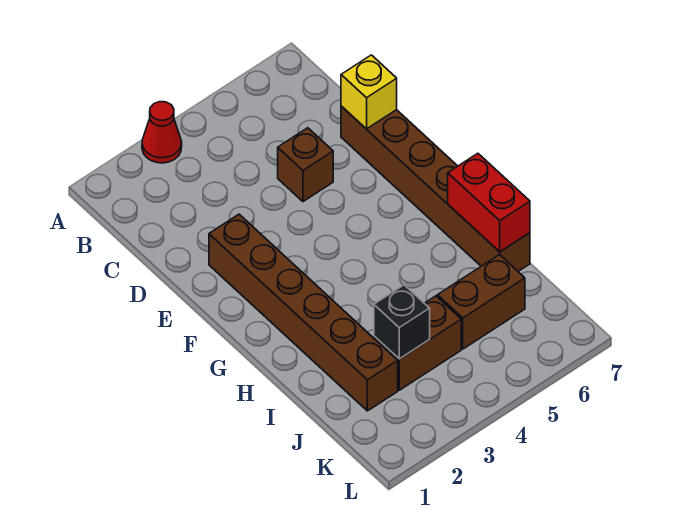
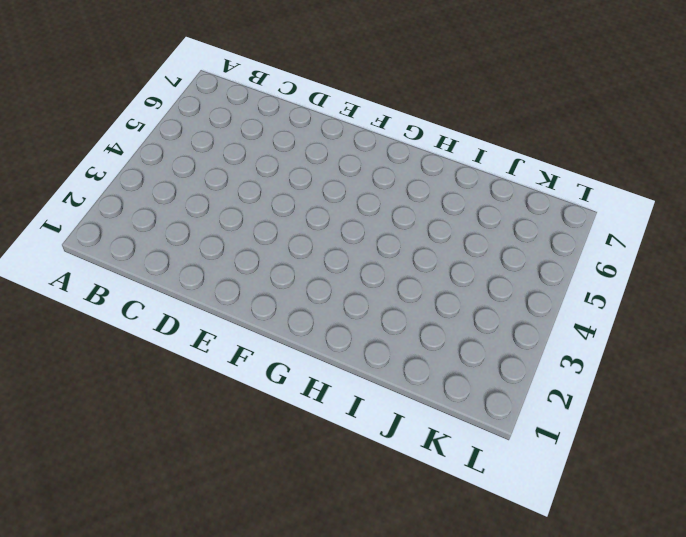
none -> red cone A3 level 1
none -> brown brick D5 level 1

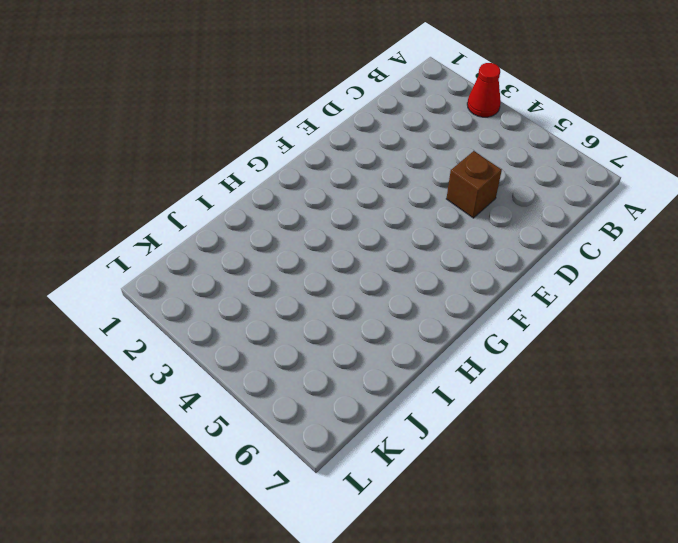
none -> brown brick D7:I7 level 1
none -> brown brick E2:J2 level 1

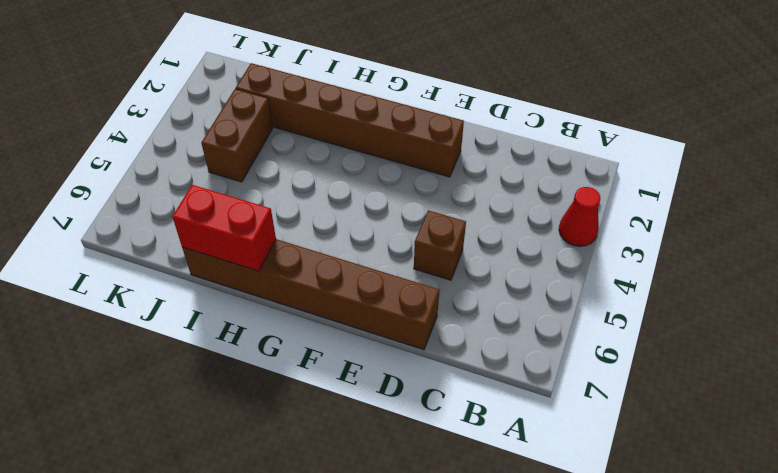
none -> brown brick J5:J6 level 1
none -> yellow brick D7 level 2

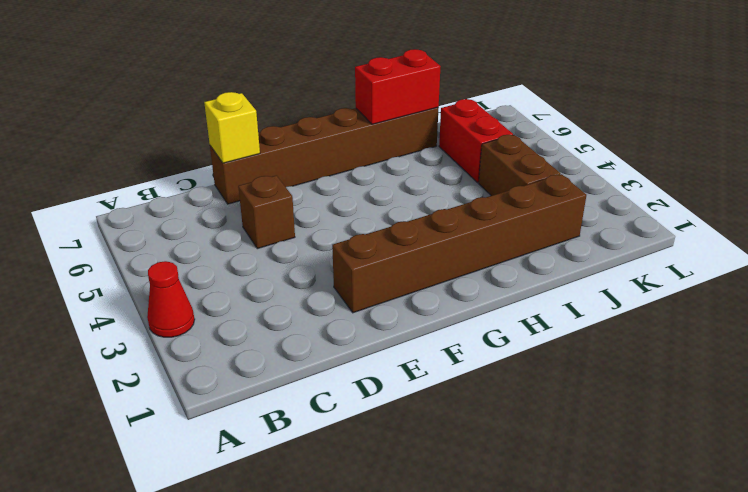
red brick J5:J6 level 1 -> brown brick J5:J6 level 1
none -> black brick J3 level 2

